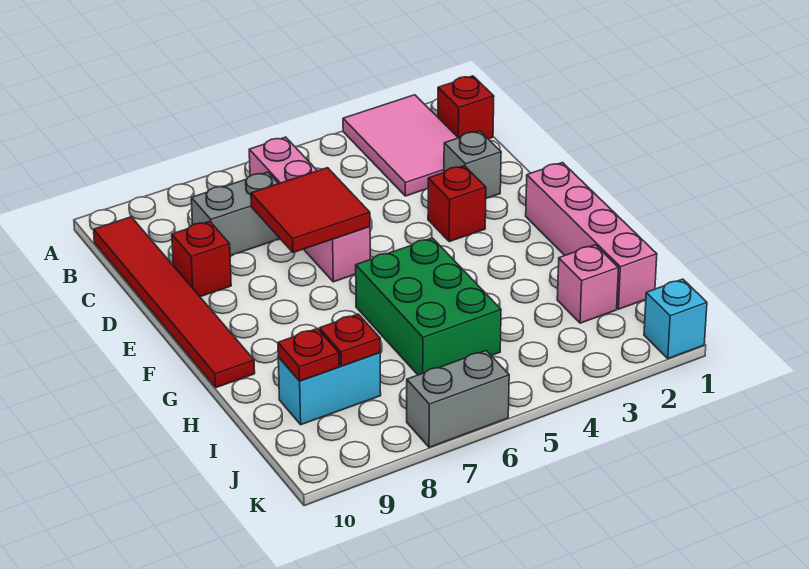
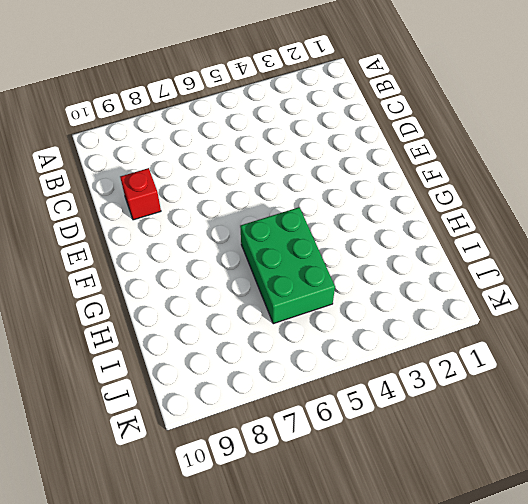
none -> pink tile A2:C3 level 1
none -> red brick B1 level 1
none -> pink brick B6:E6 level 1

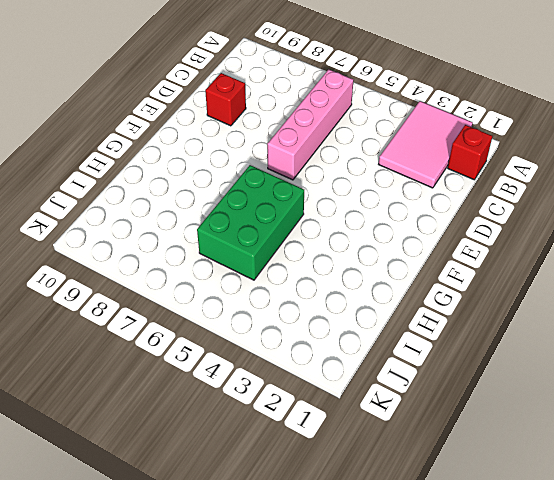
none -> red tile B10:G10 level 1
none -> grey brick C7:C8 level 1
none -> grey brick D2 level 1

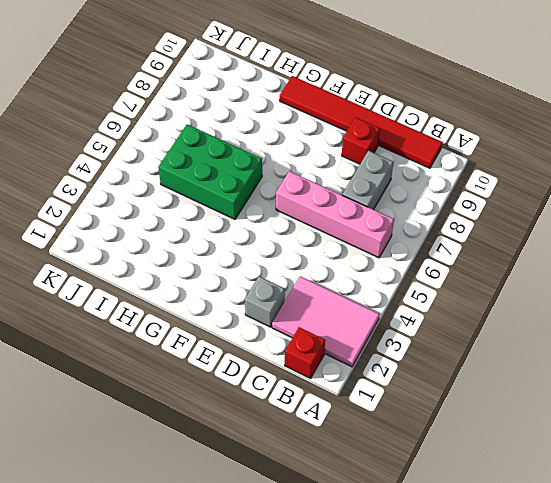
none -> red brick E3 level 1
none -> pink brick F1:I1 level 1
none -> pink brick I2 level 1

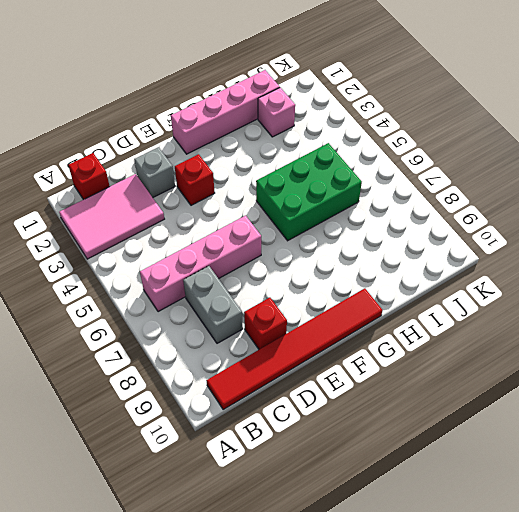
none -> cyan brick I8:I9 level 1
none -> cyan brick K1 level 1
none -> grey brick K6:K7 level 1

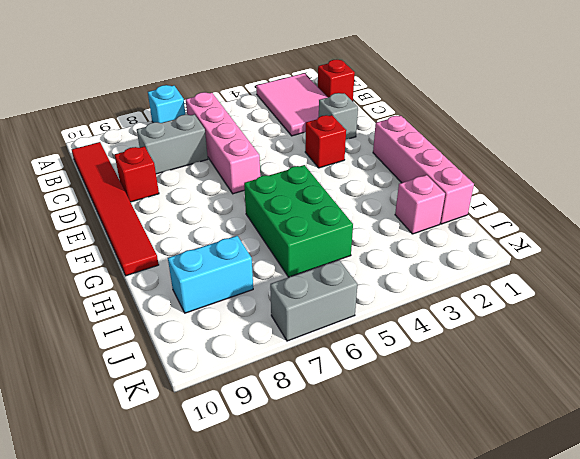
cyan brick A7 level 1 -> cyan brick K1 level 1
none -> red tile D6:E7 level 2
none -> red plate I8 level 2
none -> red plate I9 level 2

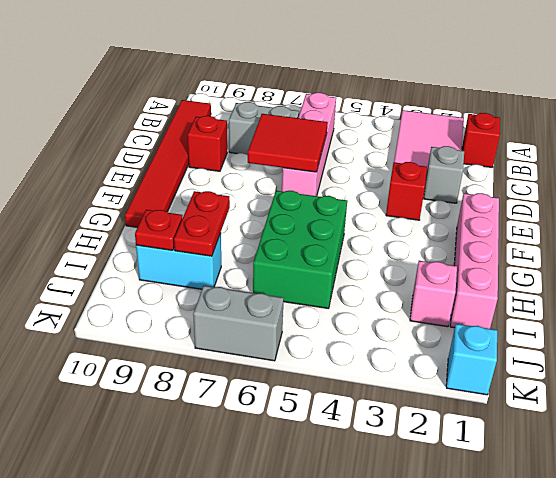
red plate H8:I8 level 2 -> red plate I8 level 2

